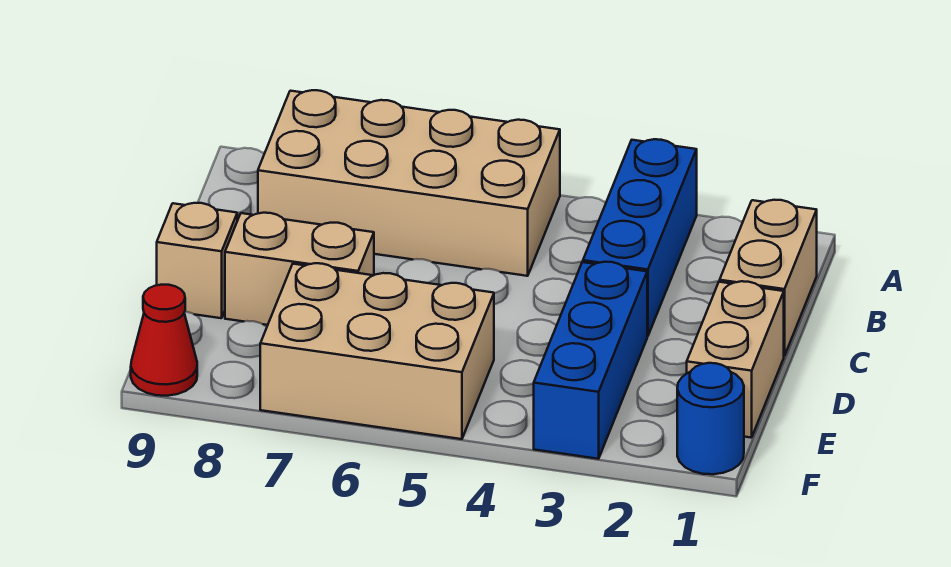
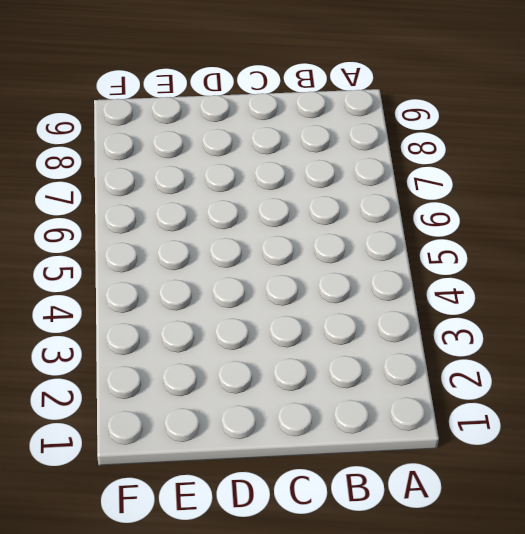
none -> blue brick A3:C3 level 1
none -> tan brick A5:B8 level 1

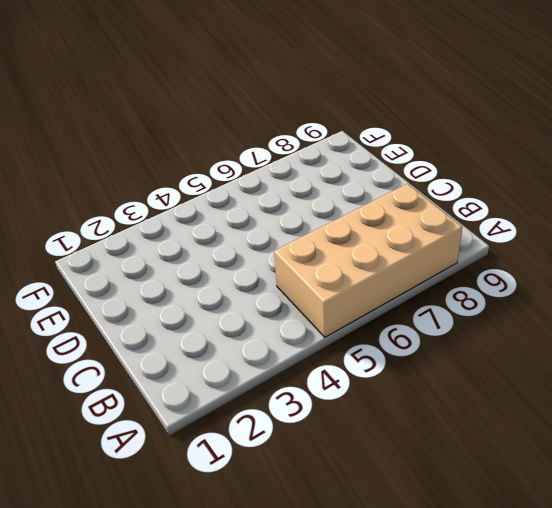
none -> blue brick A3:C3 level 1
none -> tan brick B1:C1 level 1

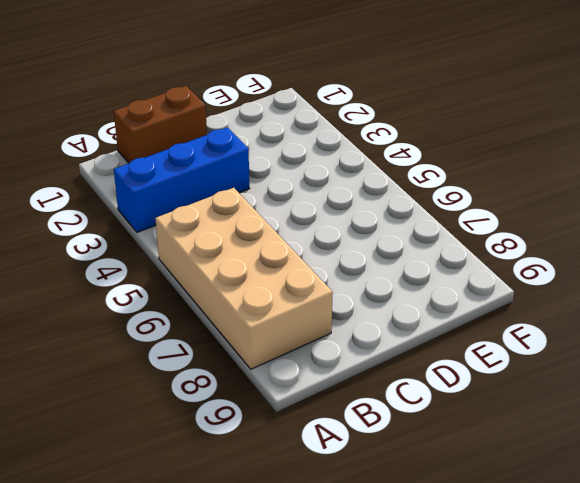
brown brick B1:C1 level 1 -> tan brick B1:C1 level 1
none -> tan brick D1:E1 level 1
none -> blue brick D3:F3 level 1

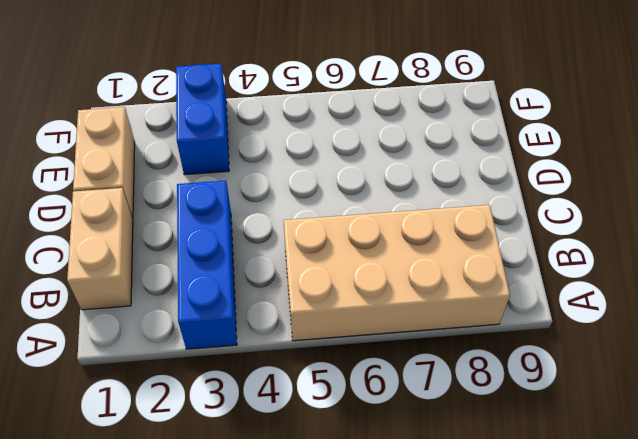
blue brick E3:F3 level 1 -> blue brick D3:F3 level 1
none -> tan brick D7:D8 level 1
none -> tan brick D9 level 1

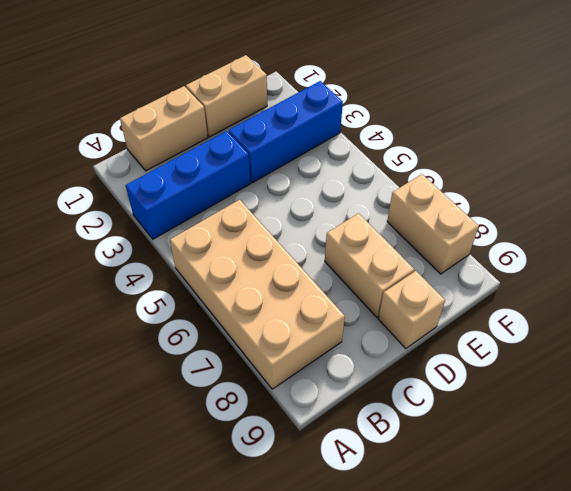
tan brick F7:F8 level 1 -> tan brick E5:F7 level 1
none -> blue round brick F1 level 1
none -> red cone F9 level 1

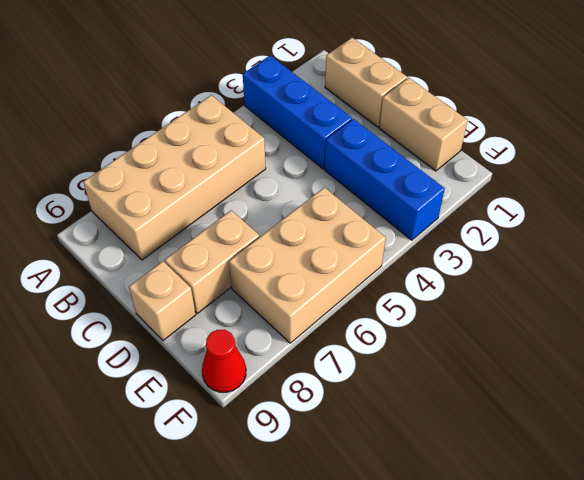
none -> blue round brick F1 level 1

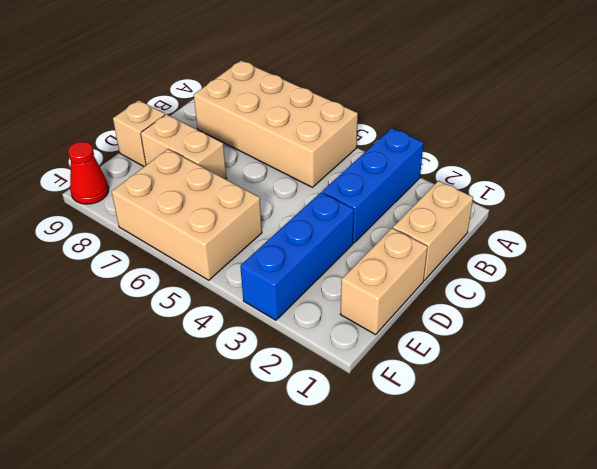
none -> blue round brick F1 level 1

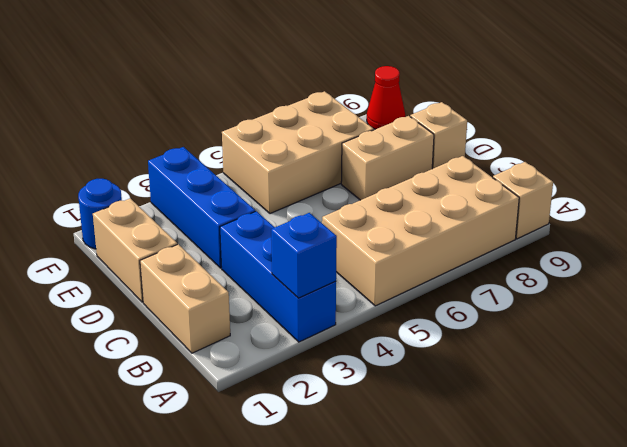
blue brick A3 level 2 -> none
tan brick A9 level 1 -> none

